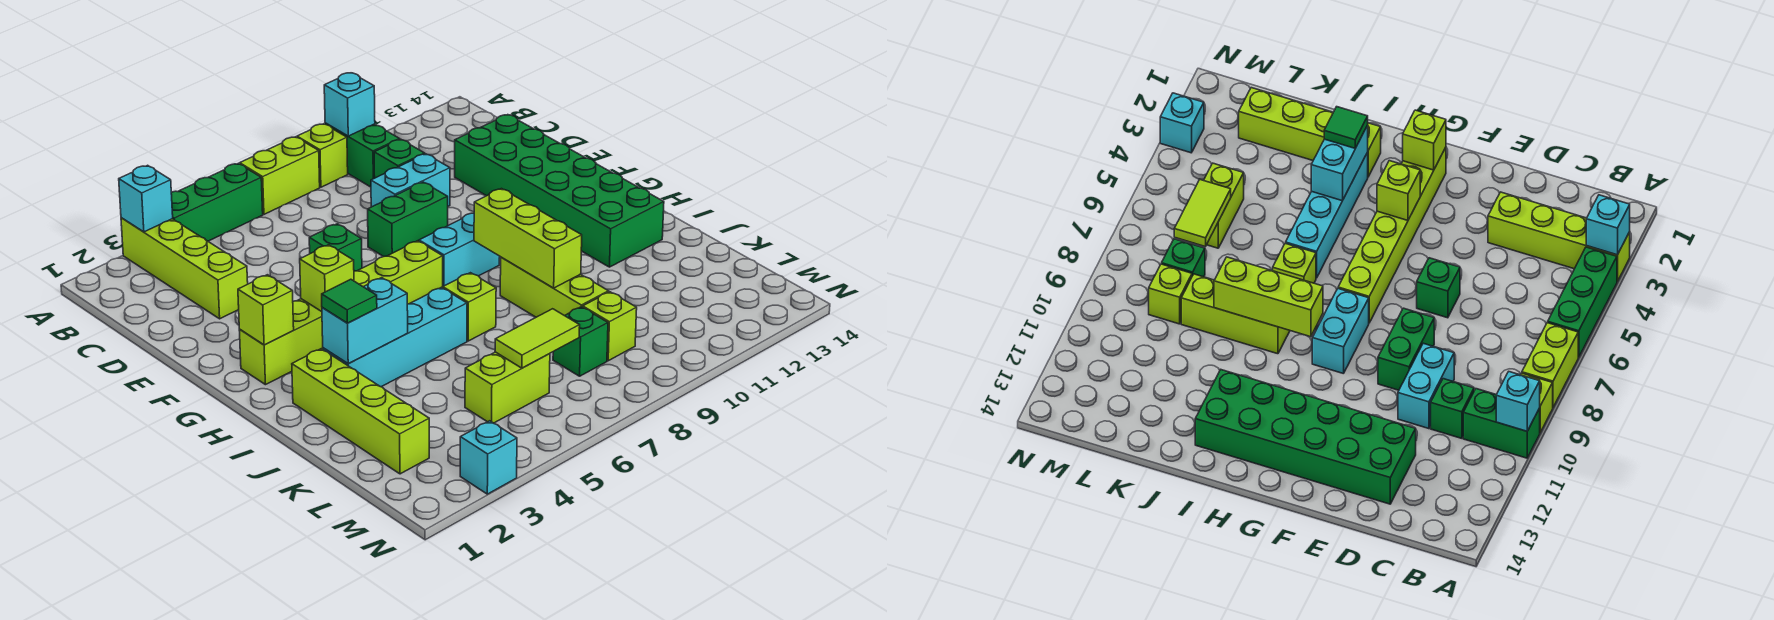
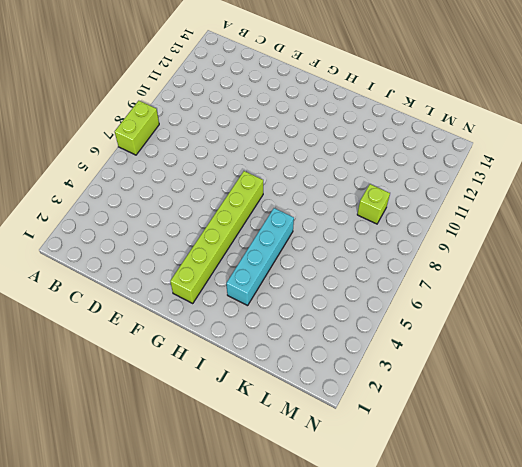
none -> lime brick A3:D3 level 1
none -> green brick A4:A6 level 1
none -> lime brick A9 level 1

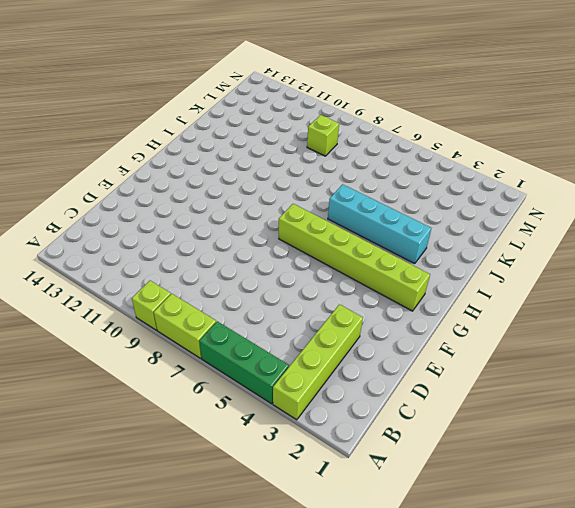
none -> green brick A10:B10 level 1
none -> green brick C10 level 1
none -> cyan brick D9:D10 level 1

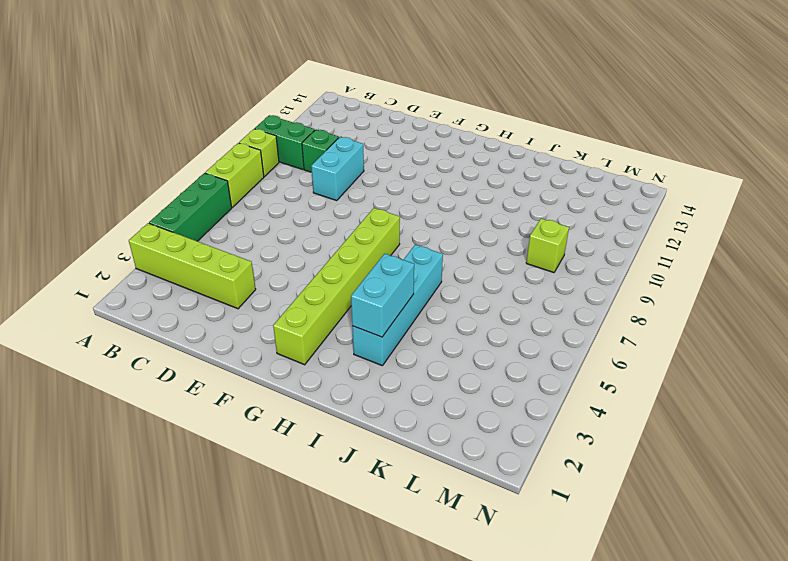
none -> green brick D12:I13 level 1
none -> green brick E6 level 1
none -> green brick E8:E9 level 1

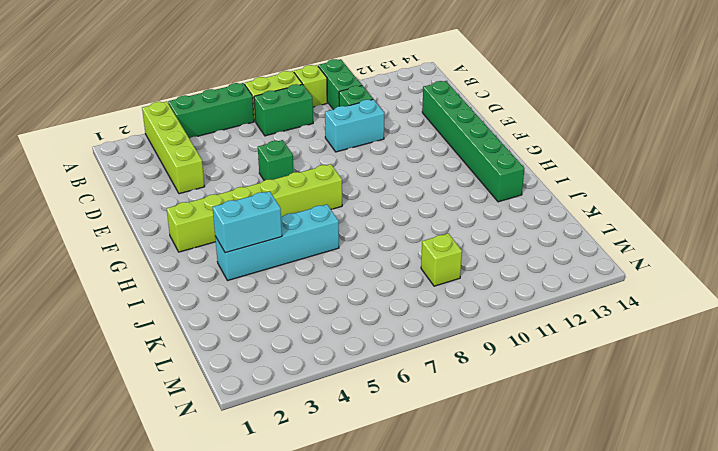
green brick B7:B8 level 1 -> green brick E8:E9 level 1
green brick D13:I13 level 1 -> green brick D12:I13 level 1
none -> cyan brick G8:G9 level 1
none -> lime brick I2:L2 level 1
none -> lime brick I7 level 1

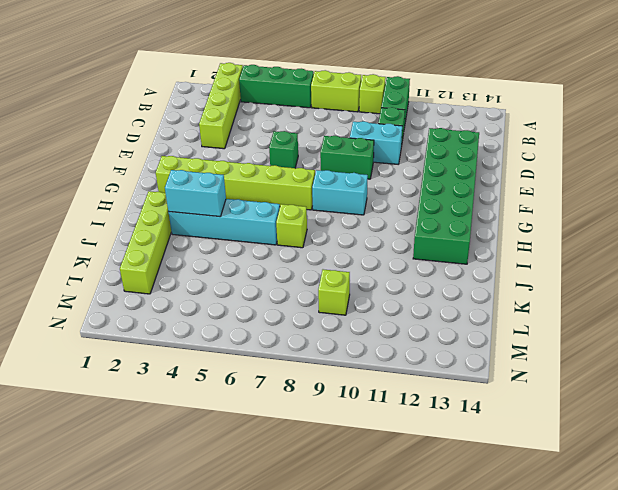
none -> lime brick I9:K9 level 1
none -> lime brick L5:L6 level 1
none -> green brick L8 level 1

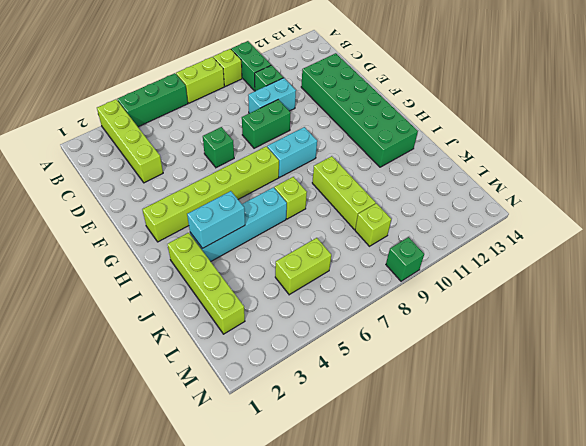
green brick N9 level 1 -> green brick L8 level 1
none -> cyan brick N3 level 1
none -> cyan brick A3 level 2
none -> cyan brick A10 level 2

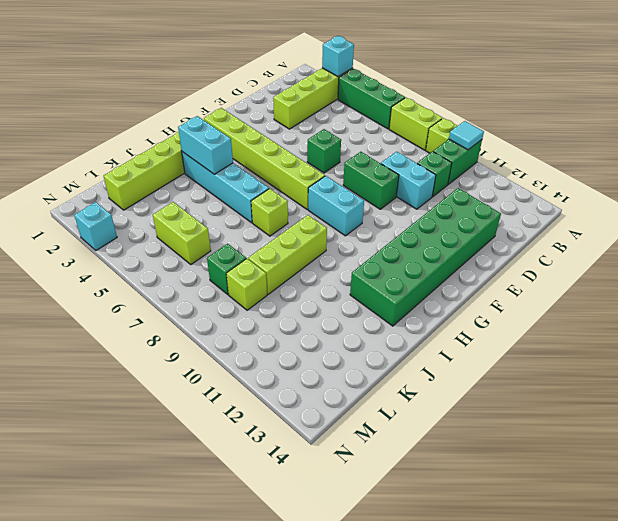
cyan tile A10 level 2 -> cyan brick A10 level 2
none -> lime brick G2 level 2
none -> lime brick G4 level 2
none -> lime brick H9:J9 level 2

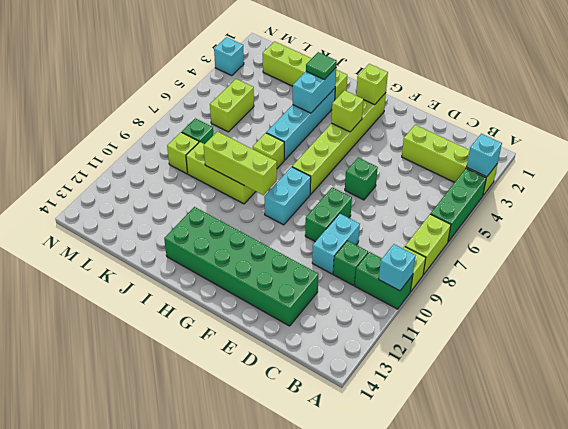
none -> lime tile L6:L7 level 2

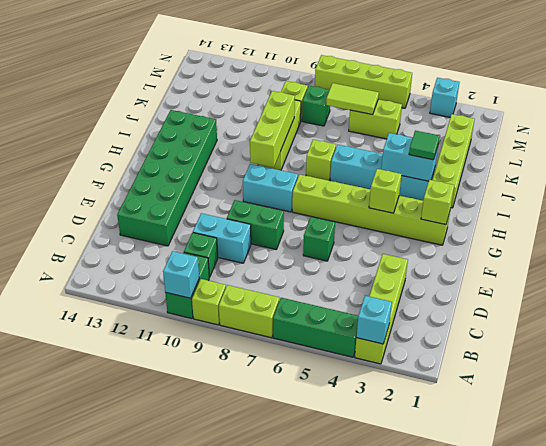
lime brick N5:N8 level 1 -> none

